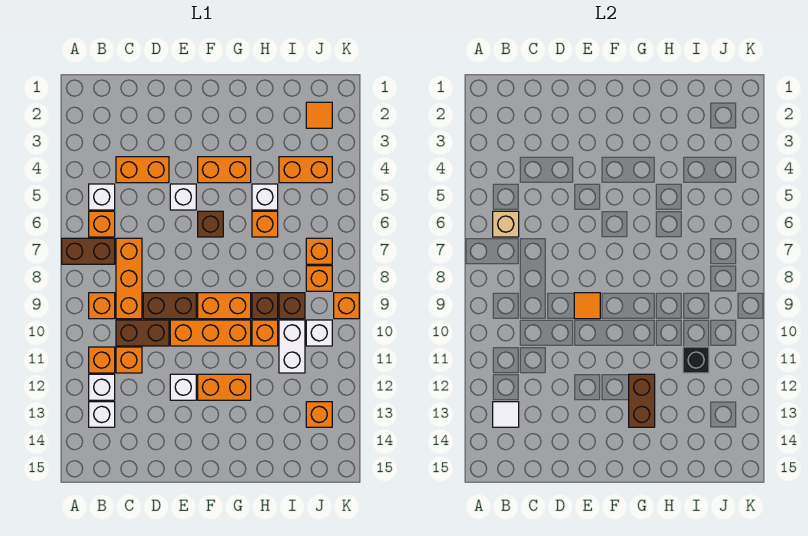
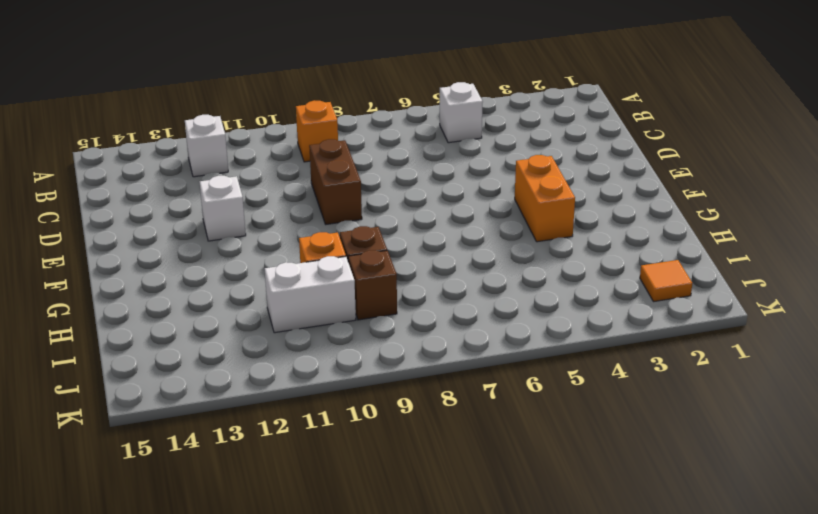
none -> brown brick A7:B7 level 1
none -> orange brick B6 level 1
none -> orange brick B11 level 1
none -> white brick B13 level 1

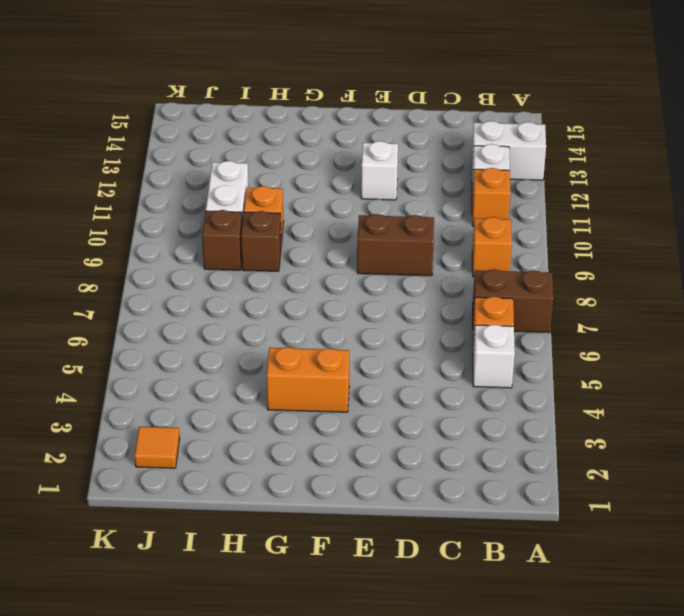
white brick A13:B13 level 1 -> white brick B13 level 1
none -> orange brick C4:D4 level 1
none -> orange brick C7:C9 level 1
none -> brown brick C10:D10 level 1
none -> orange brick C11 level 1

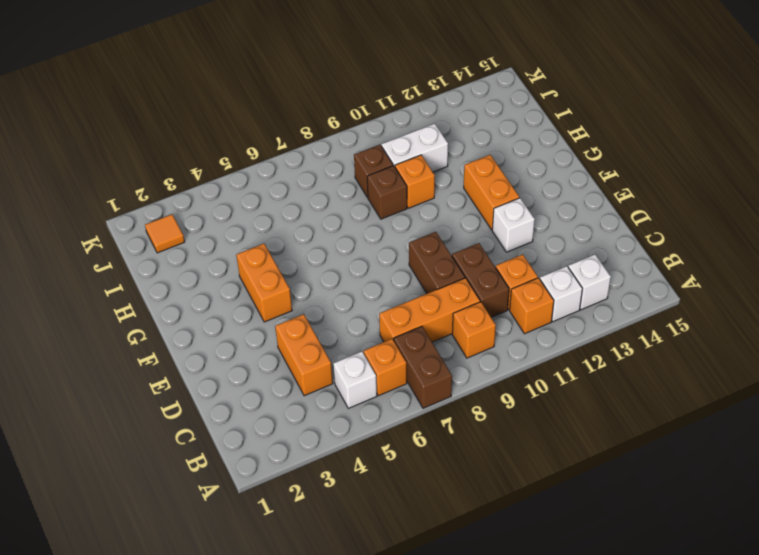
none -> white brick E5 level 1
none -> orange brick E10:G10 level 1
none -> brown brick F6 level 1
none -> orange brick F9:G9 level 1

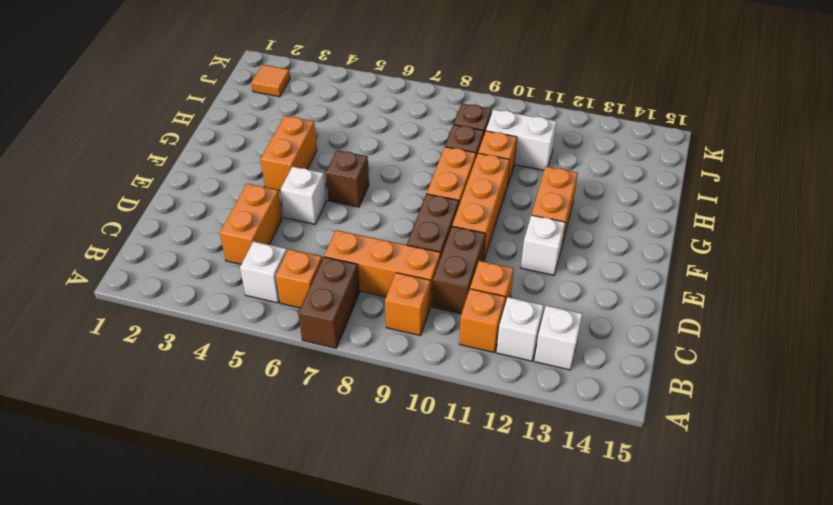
none -> white brick H5 level 1
none -> orange brick H6 level 1
none -> orange brick I4:J4 level 1
none -> orange brick J7 level 1

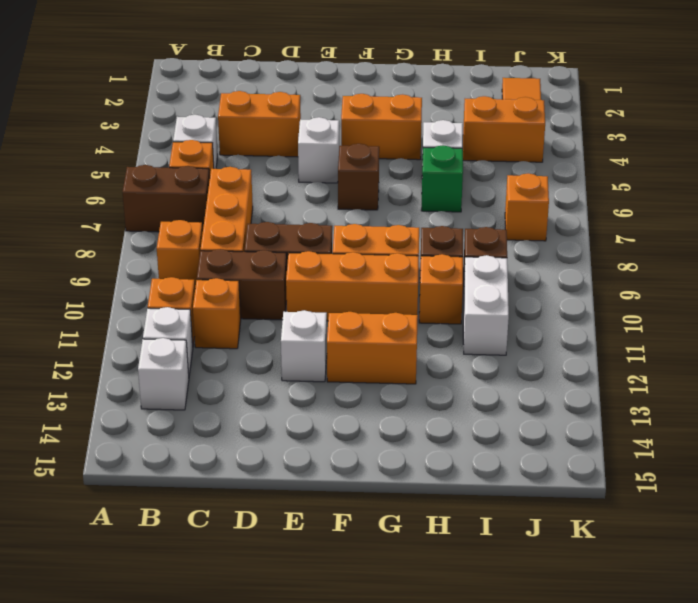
green brick H6 level 1 -> orange brick H6 level 1
none -> orange brick J8 level 1
none -> white brick J10 level 1
none -> orange brick J13 level 1
none -> orange brick K9 level 1

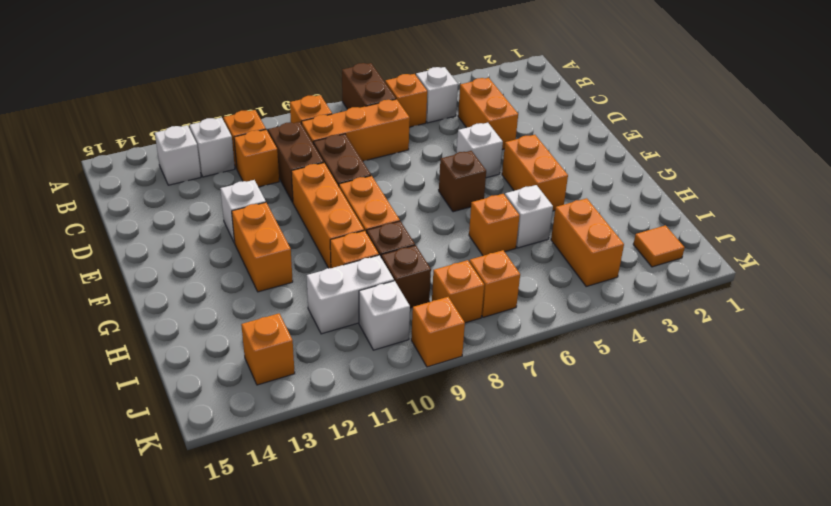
none -> tan brick B6 level 2
none -> white tile B13 level 2
none -> orange tile E9 level 2
none -> brown brick G12:G13 level 2

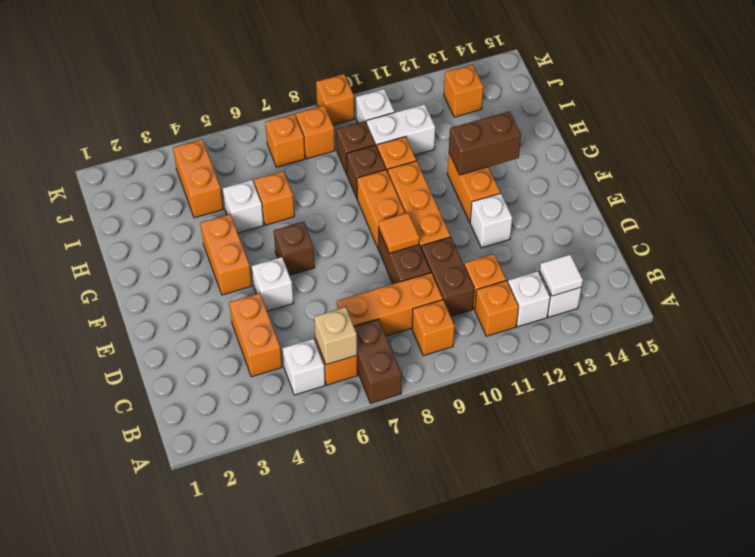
none -> orange tile J2 level 1
none -> black brick I11 level 2

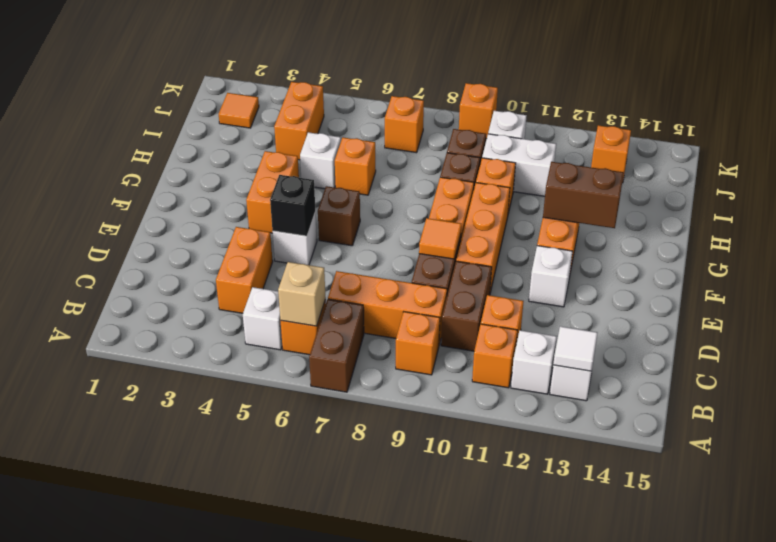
black brick E5 level 2 -> black brick I11 level 2
none -> orange brick J8 level 1

